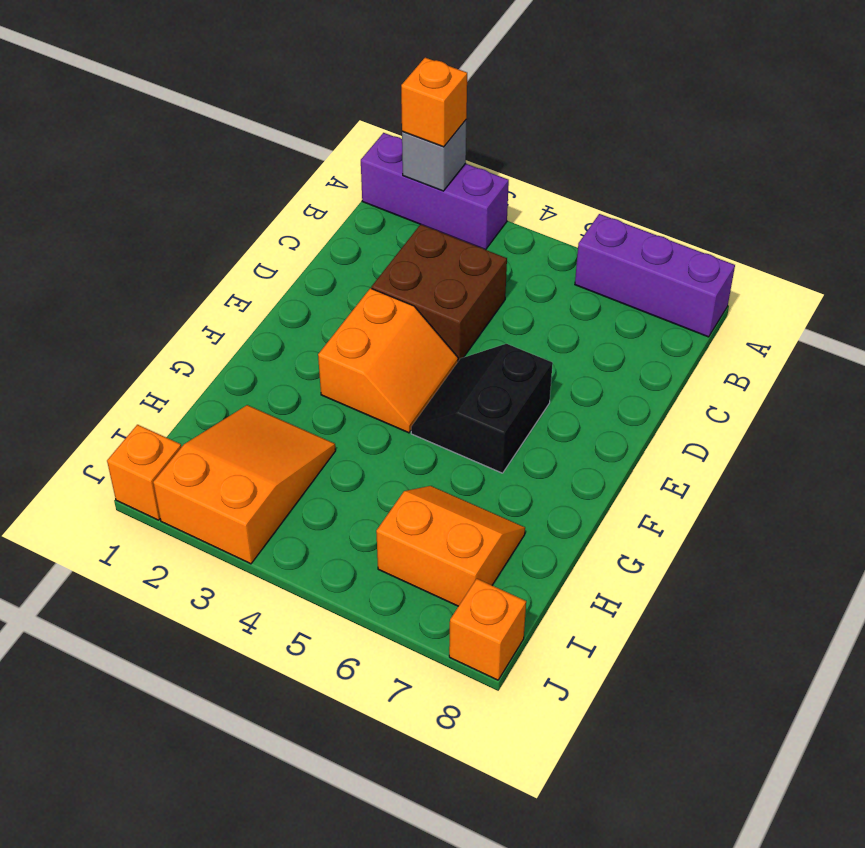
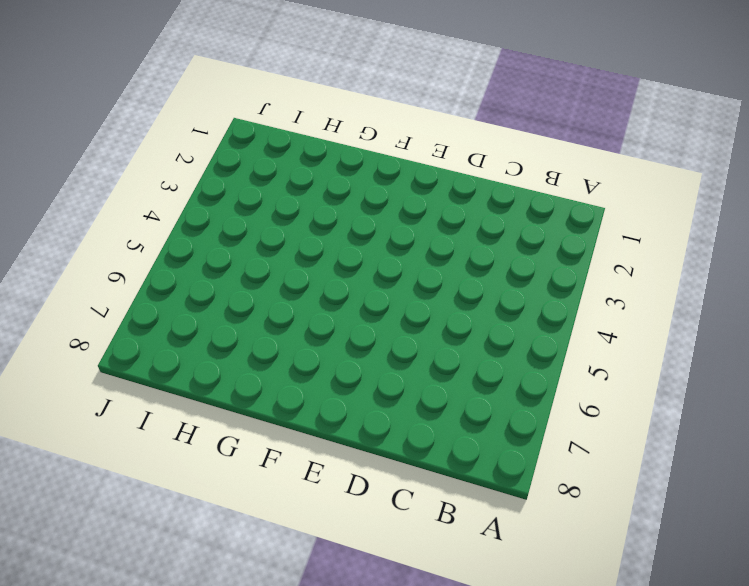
none -> purple brick A1:A3 level 1
none -> purple brick A6:A8 level 1

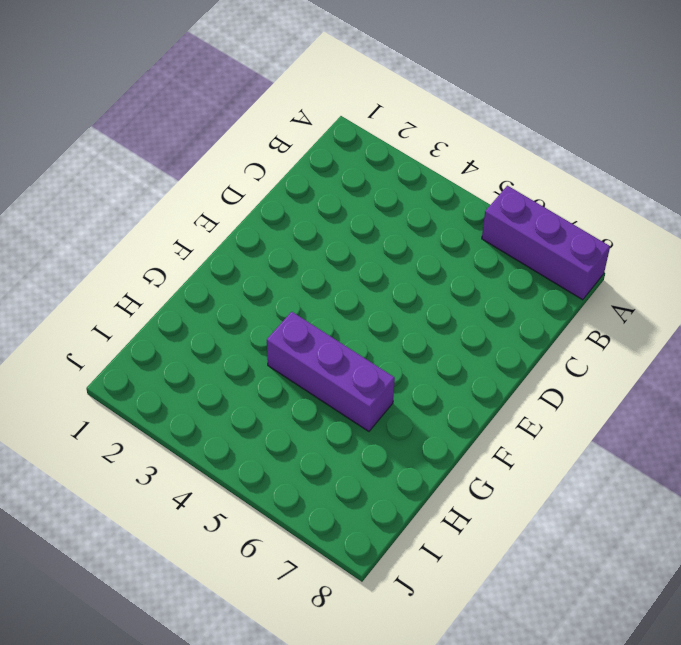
purple brick G4:G6 level 1 -> purple brick A1:A3 level 1
none -> brown brick C3:D4 level 1
none -> orange slope E3:F4 level 1 top 3

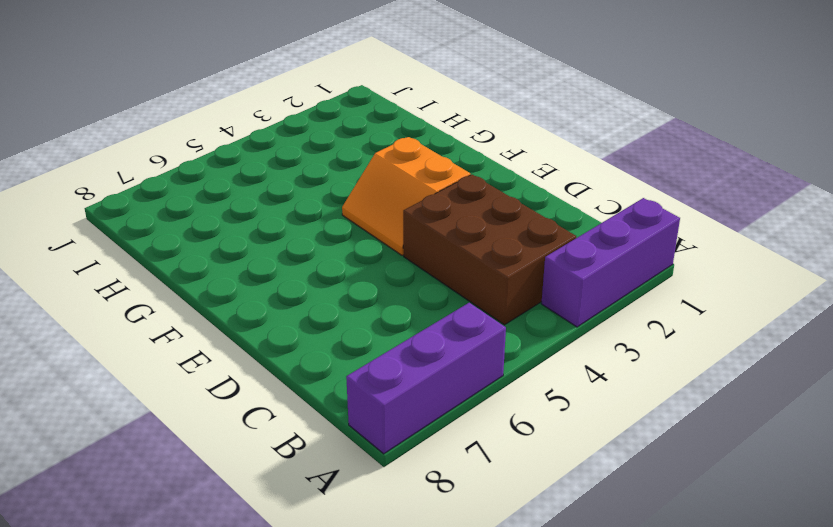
brown brick B3:D4 level 1 -> brown brick C3:D4 level 1
none -> black slope E5:F6 level 1 top 6
none -> orange slope H2:J3 level 1 top J

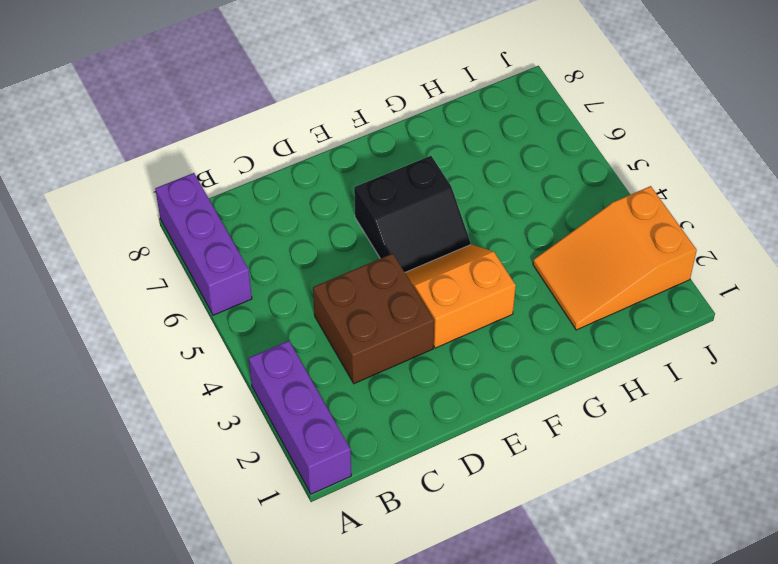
none -> orange slope H6:I7 level 1 top I
none -> orange brick J1 level 1

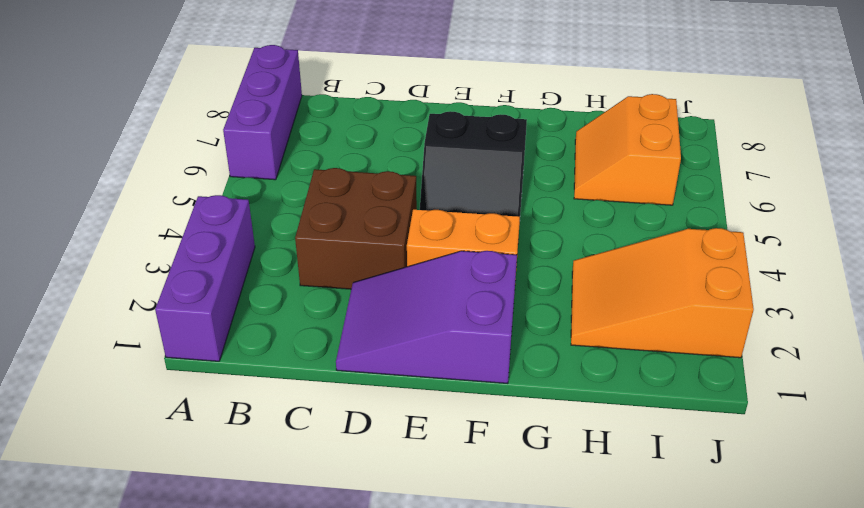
purple slope D1:F2 level 1 top F -> none
none -> orange brick J1 level 1
none -> orange brick J8 level 1

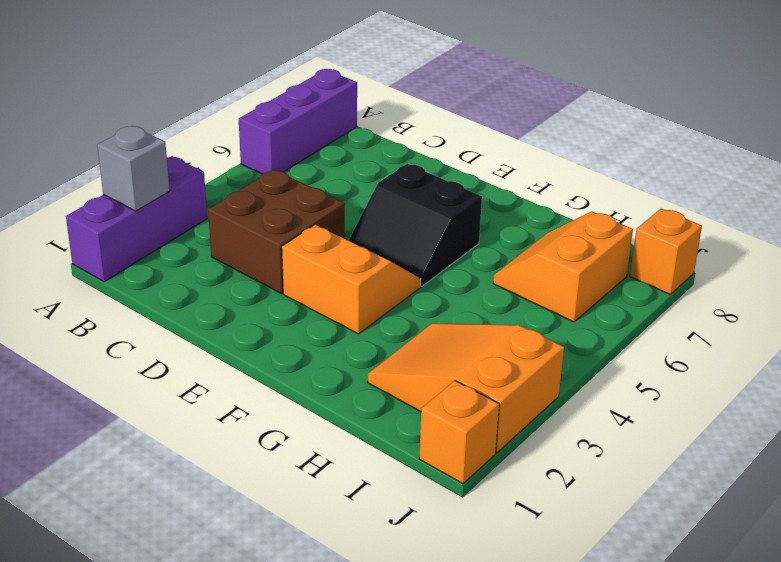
none -> orange brick A2 level 3

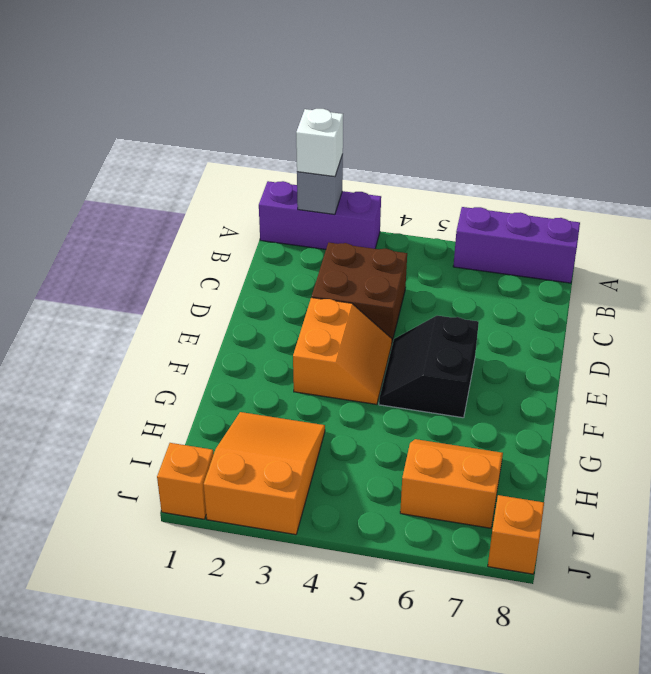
white brick A2 level 3 -> orange brick A2 level 3

